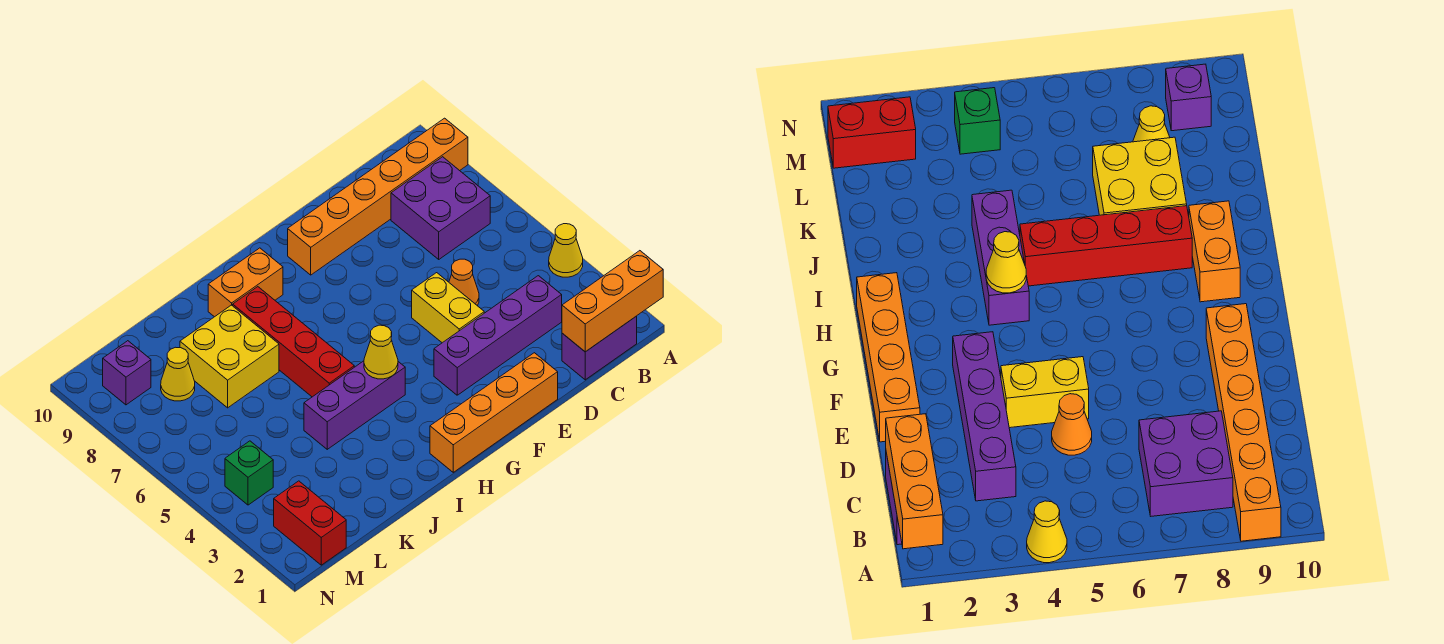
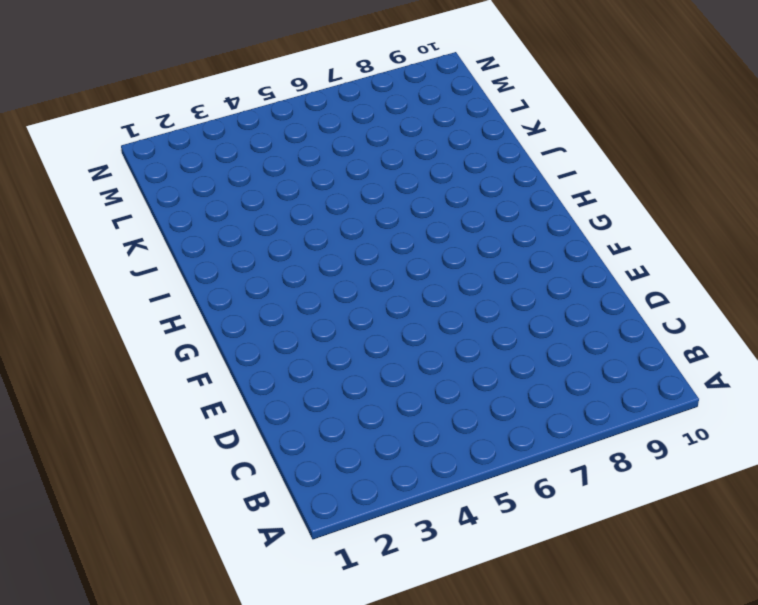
none -> yellow cone A4 level 1
none -> orange brick A9:F9 level 1
none -> purple brick B1:C1 level 1

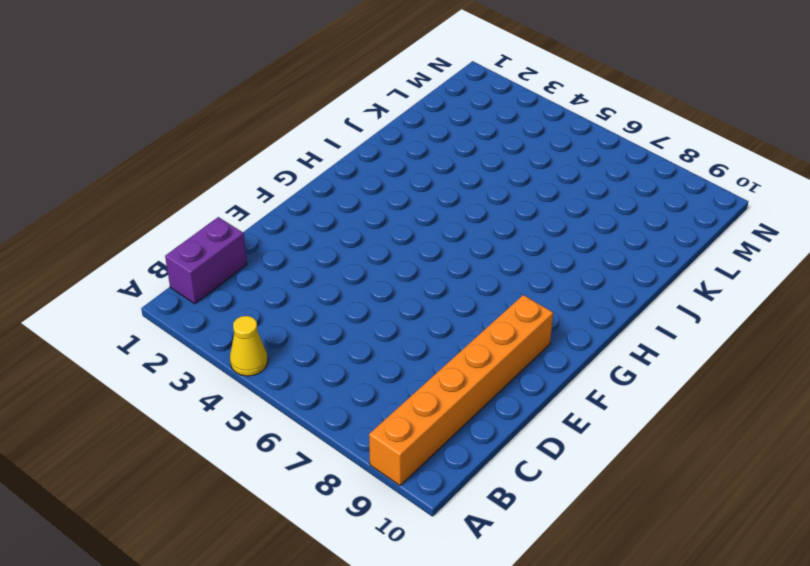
none -> purple brick B7:C8 level 1
none -> purple brick C3:F3 level 1
none -> orange cone D5 level 1

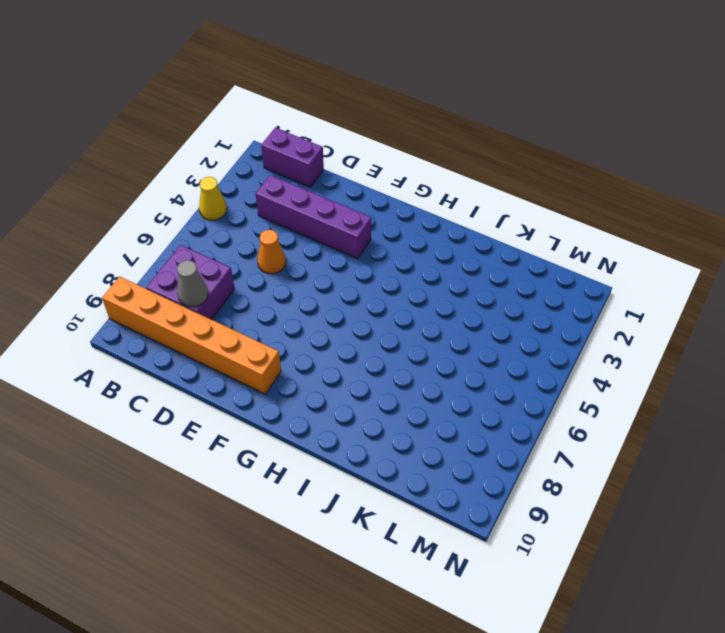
grey cone C8 level 2 -> none
none -> orange brick E1:H1 level 1
none -> yellow brick E4:E5 level 1
none -> purple brick H4:J4 level 1

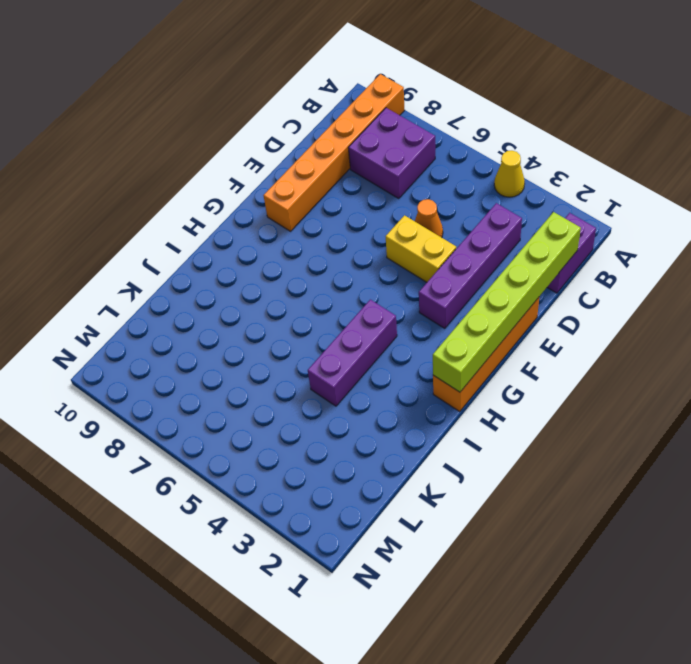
lime brick C1:H1 level 2 -> orange brick A1:C1 level 2
none -> orange brick H9:I9 level 1
none -> red brick I5:I8 level 1
none -> yellow brick J7:K8 level 1

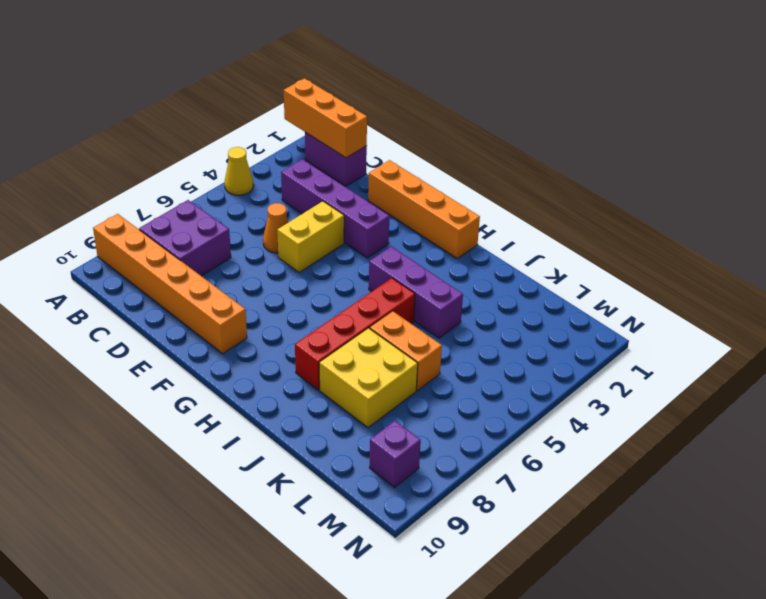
orange brick J6:K6 level 1 -> orange brick H9:I9 level 1
none -> yellow cone L8 level 1
none -> red brick M1:M2 level 1
none -> green brick M4 level 1

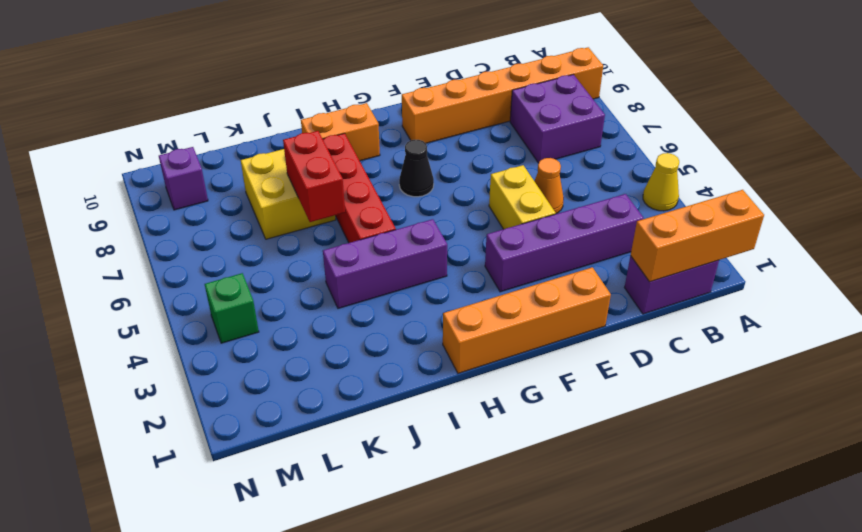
black cone G7 level 1 -> none
red brick J6:J7 level 2 -> red brick M1:M2 level 1
none -> yellow cone L8 level 1
none -> yellow cone H4 level 2

